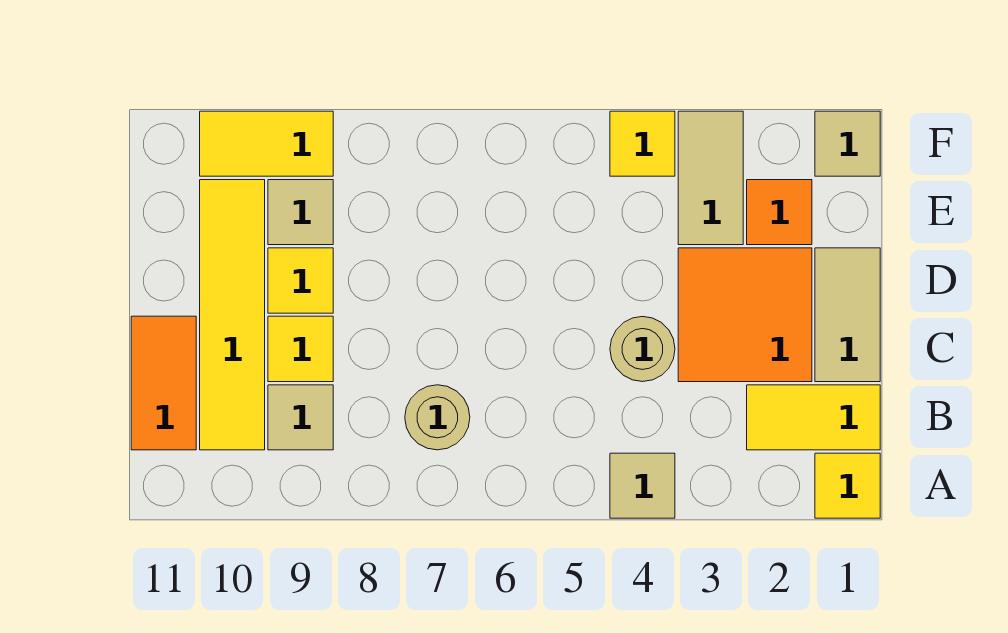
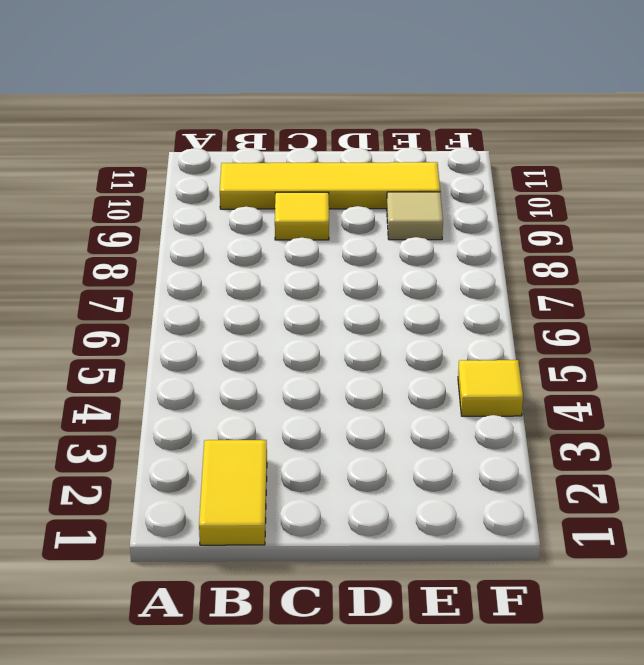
none -> yellow tile A1 level 1
none -> tan tile A4 level 1
none -> tan round brick B7 level 1

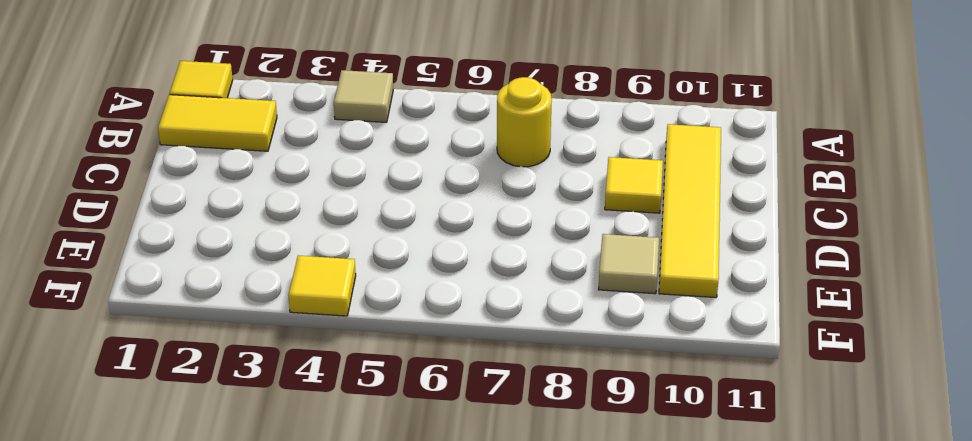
yellow round brick B7 level 1 -> tan round brick B7 level 1
none -> tan tile B9 level 1
none -> orange tile B11:C11 level 1
none -> tan tile C1:D1 level 1

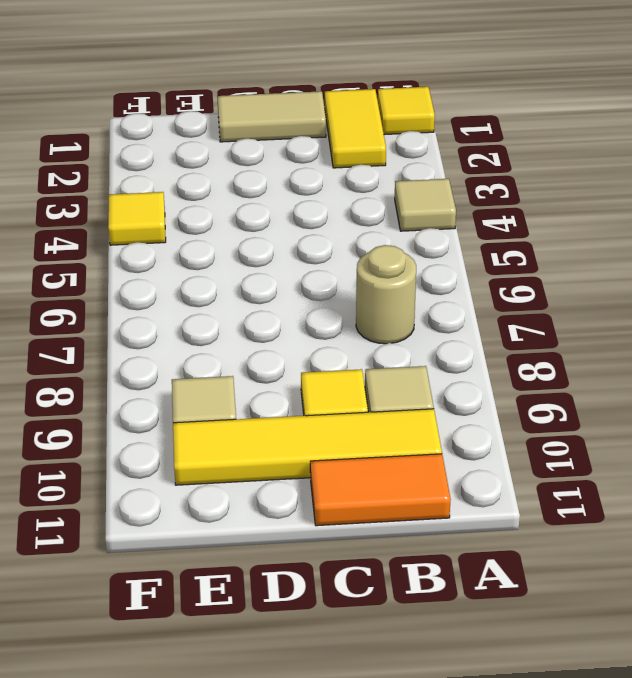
none -> orange tile C2:D3 level 1
none -> tan round brick C4 level 1
none -> yellow tile D9 level 1

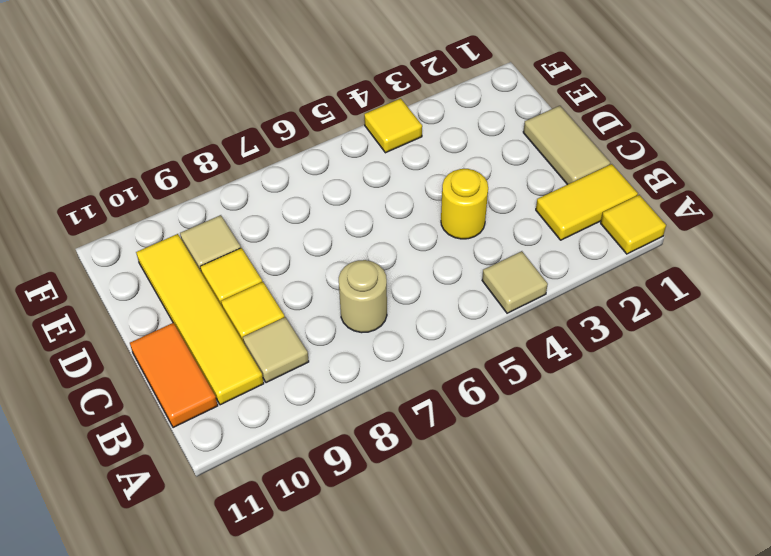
yellow round brick C4 level 1 -> tan round brick C4 level 1
none -> orange tile C2:D3 level 1
none -> orange tile E2 level 1
none -> tan tile E3:F3 level 1

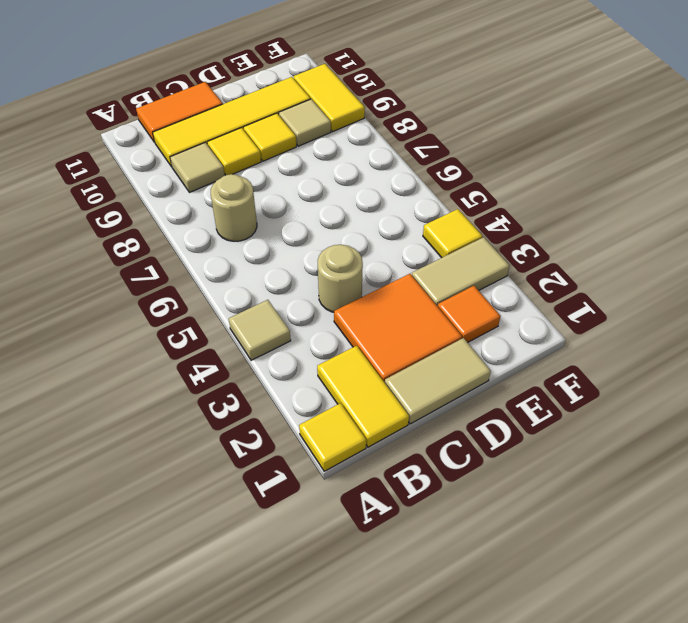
none -> tan tile F1 level 1

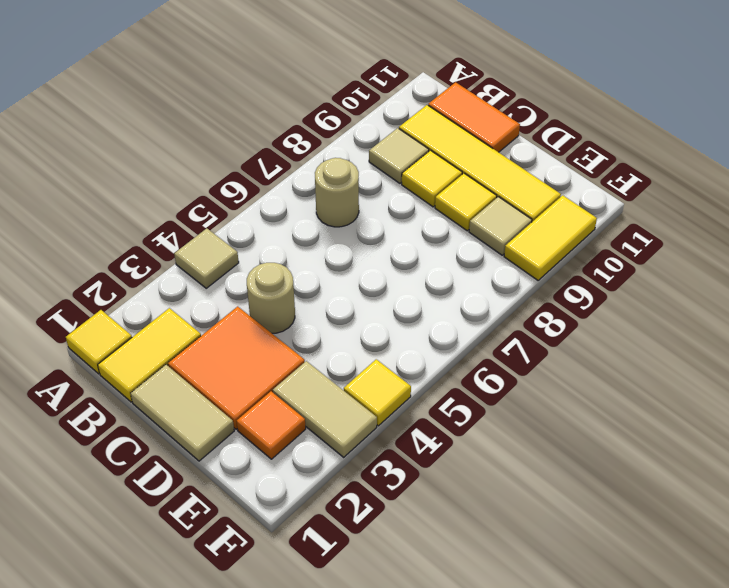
none -> tan tile F1 level 1

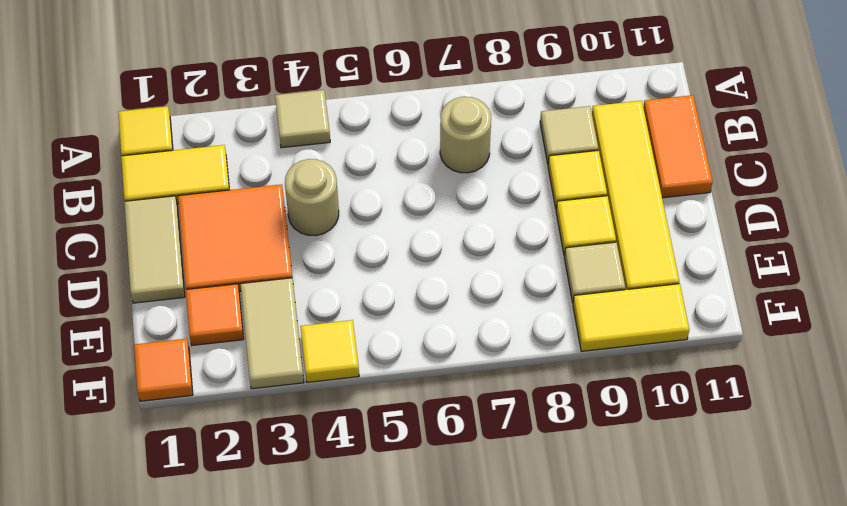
orange tile F1 level 1 -> tan tile F1 level 1

